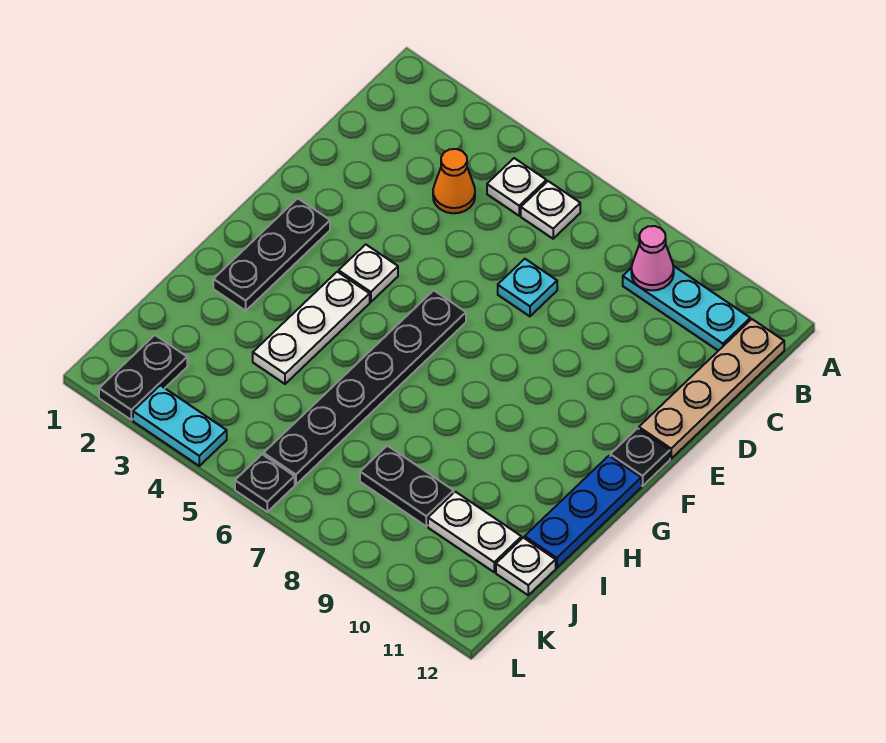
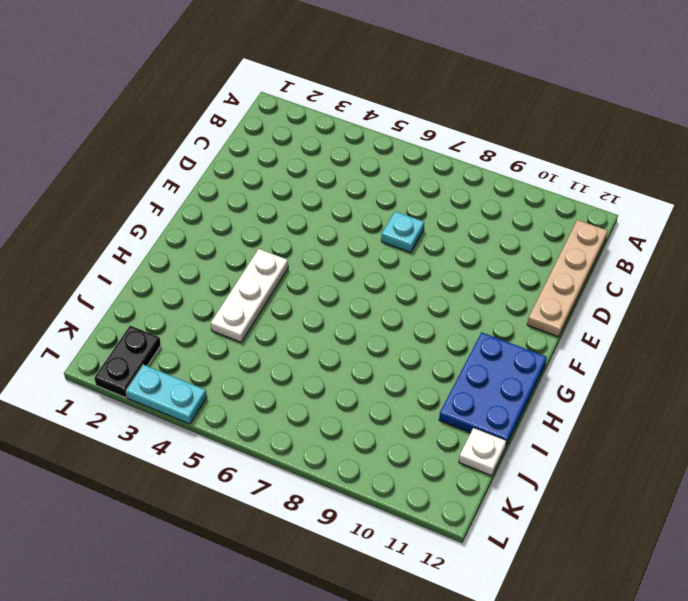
blue plate G11:I12 level 1 -> blue plate G12:I12 level 1
none -> white plate B5 level 1
none -> white plate B6 level 1
none -> cyan plate B9:B11 level 1

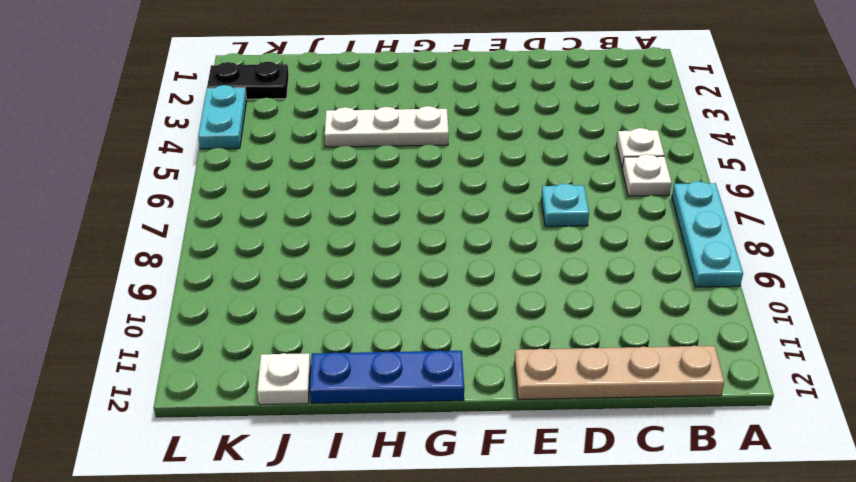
cyan plate A7:A9 level 1 -> cyan plate B9:B11 level 1
none -> orange cone C4 level 1
none -> black plate F2:H2 level 1
none -> white plate F4 level 1

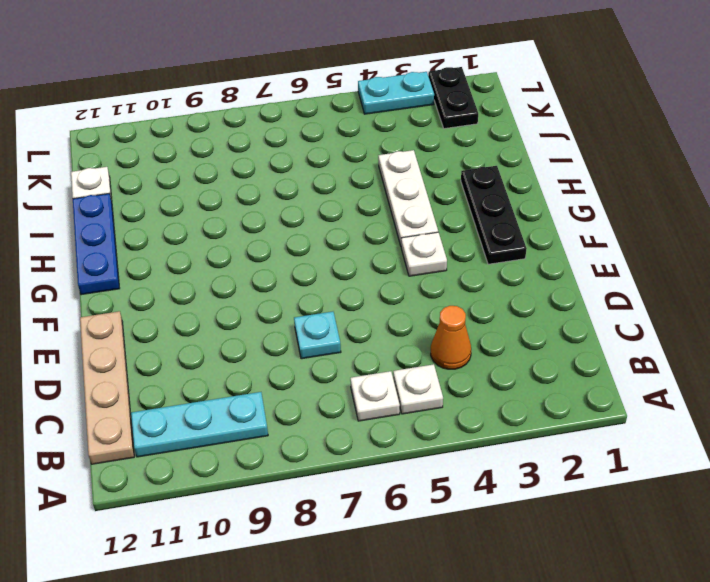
none -> black plate F6:K6 level 1
none -> black plate F12 level 1
none -> black plate J8:J9 level 1

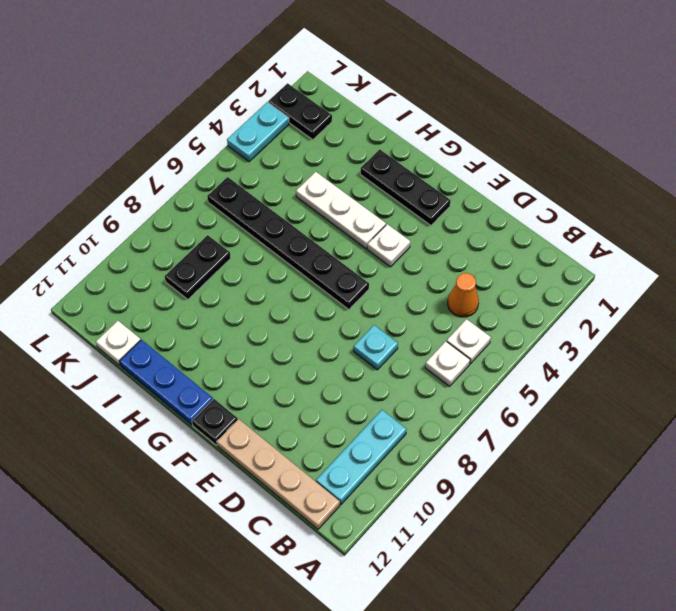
none -> white plate J10:J11 level 1
none -> black plate L6 level 1
none -> pink cone B9 level 2

